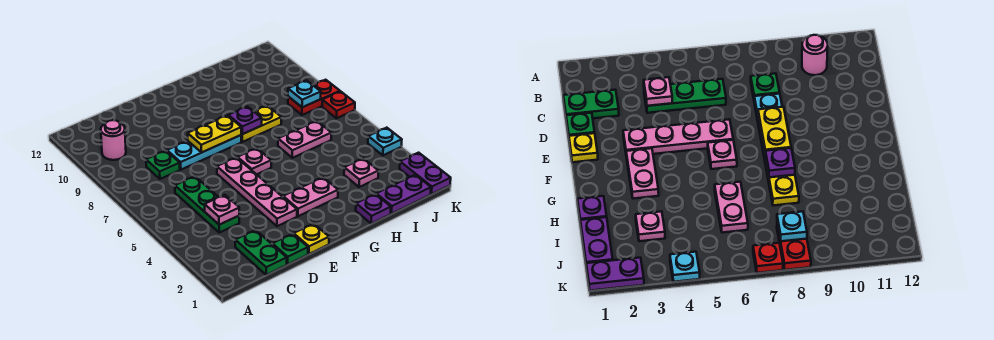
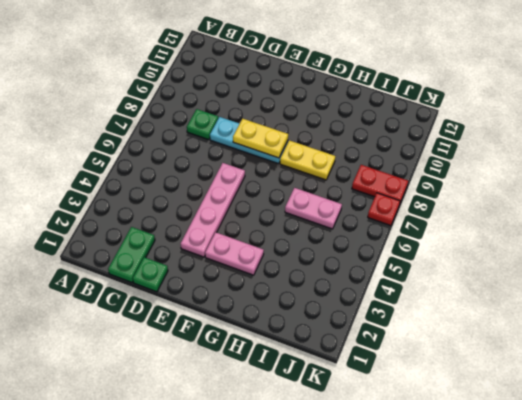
none -> pink round brick B10 level 1
none -> green plate C4:C6 level 1
none -> yellow plate E1 level 1

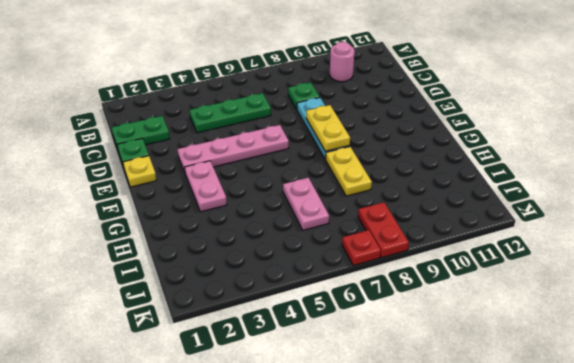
none -> pink plate F6 level 1
none -> purple plate H1 level 1
none -> purple plate I1:J1 level 1

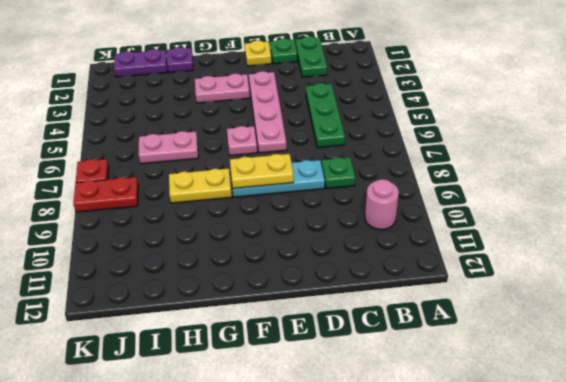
none -> pink plate I3 level 1
none -> purple plate K1:K2 level 1
none -> cyan plate K4 level 1

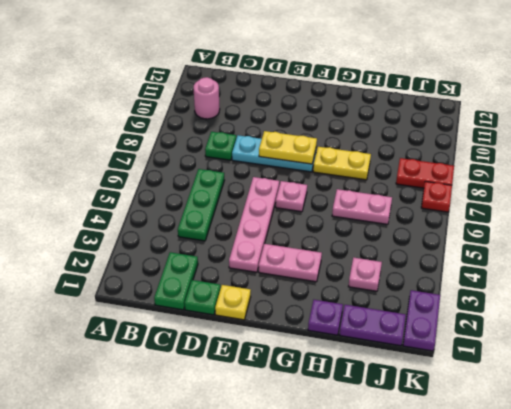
none -> cyan plate K4 level 1
none -> pink plate C4 level 2
none -> purple plate G8 level 2

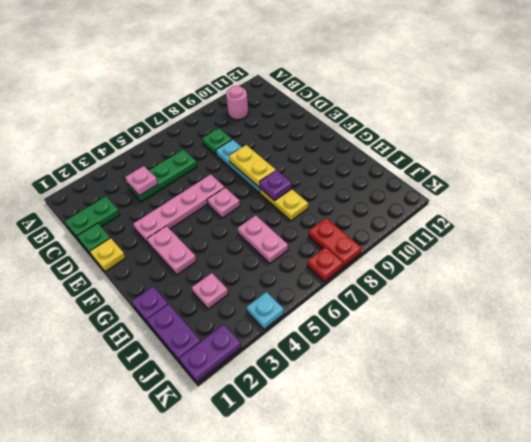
none -> cyan plate J8 level 2

